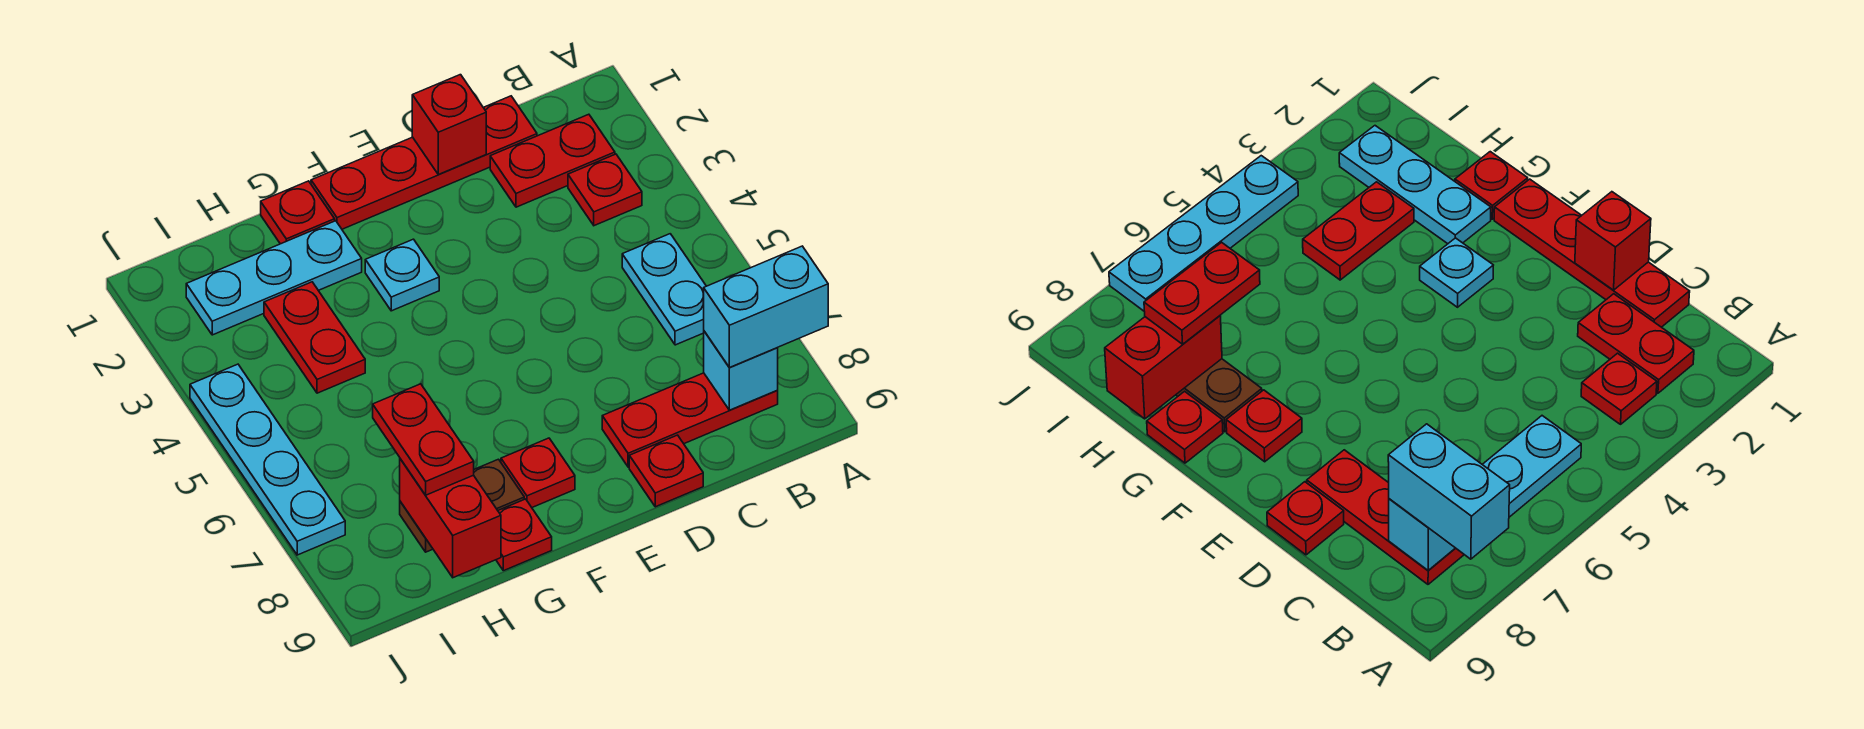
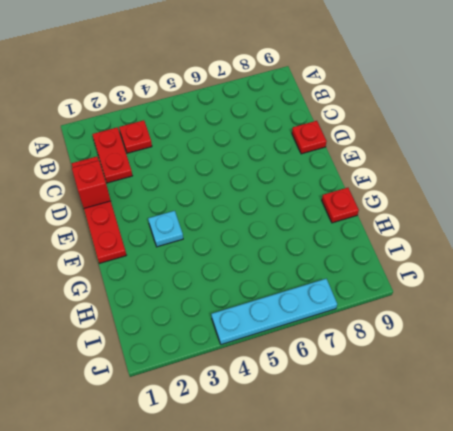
none -> cyan plate B5:B6 level 1
none -> red plate B8:D8 level 1
none -> red plate F8 level 1

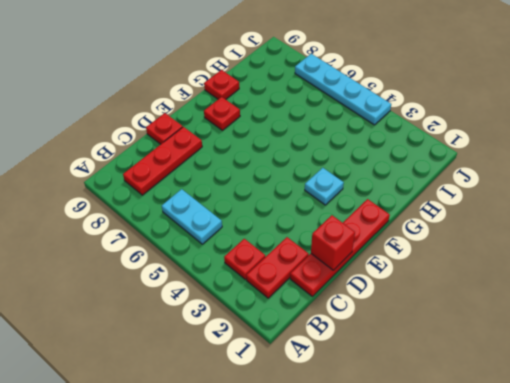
none -> red plate G1 level 1
none -> cyan plate G2:I2 level 1
none -> brown plate G8:H8 level 1

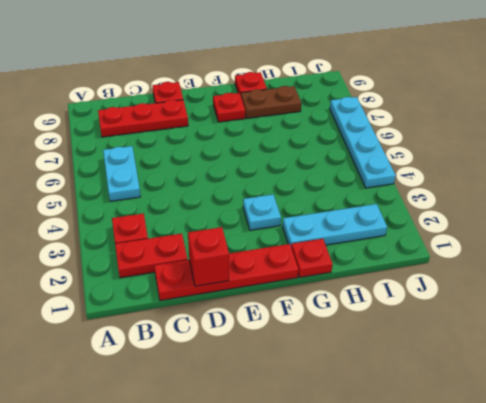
none -> red plate H3:H4 level 1
none -> cyan brick B8 level 2
none -> red brick H8:H9 level 2

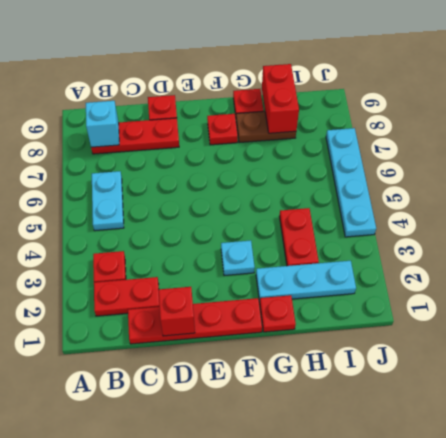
none -> cyan brick A8:B8 level 3
none -> red plate H7:H8 level 3

